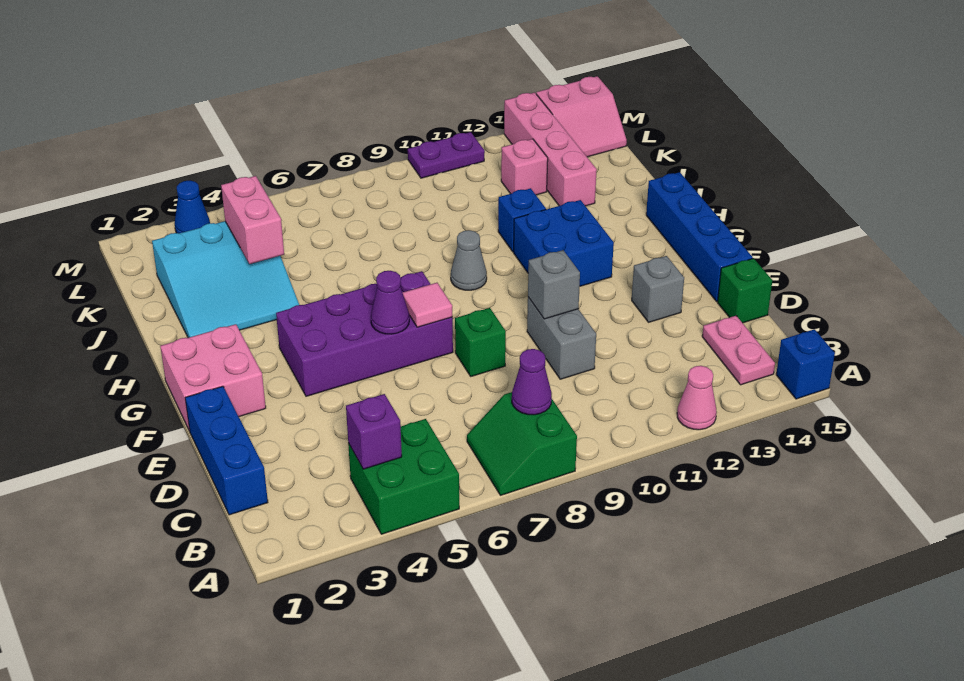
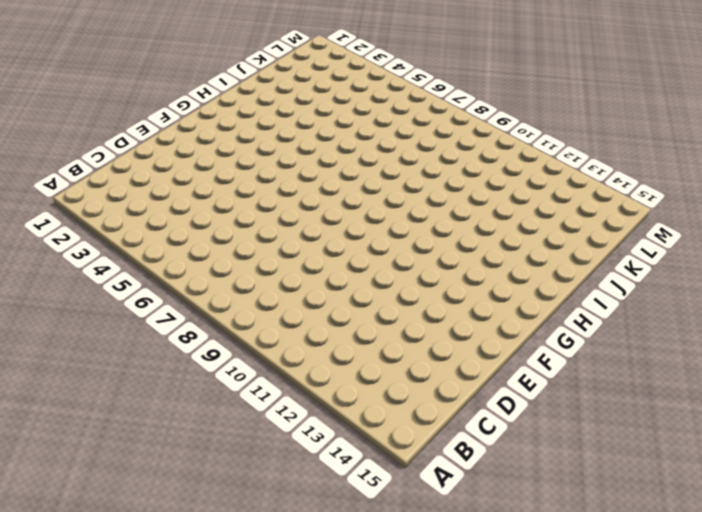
none -> green brick A4:B5 level 1
none -> green slope A7:B8 level 1 top 8
none -> pink cone A12 level 1

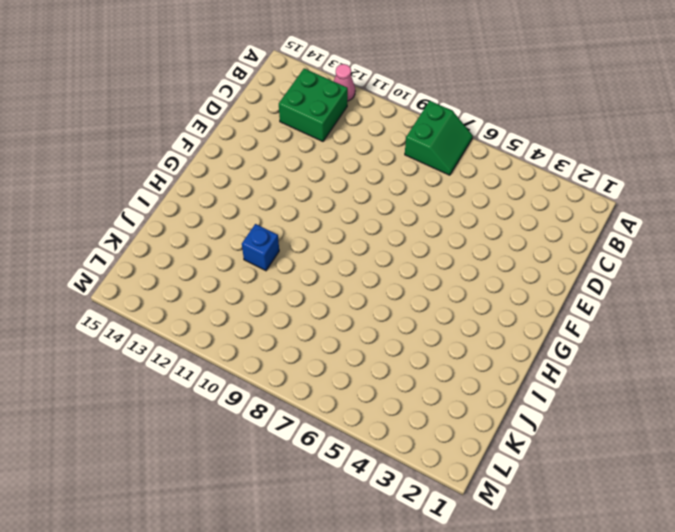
green brick B12:C13 level 1 -> green brick A4:B5 level 1
none -> blue brick A15 level 1
none -> pink plate B14:C14 level 1
none -> blue brick C1:E1 level 1

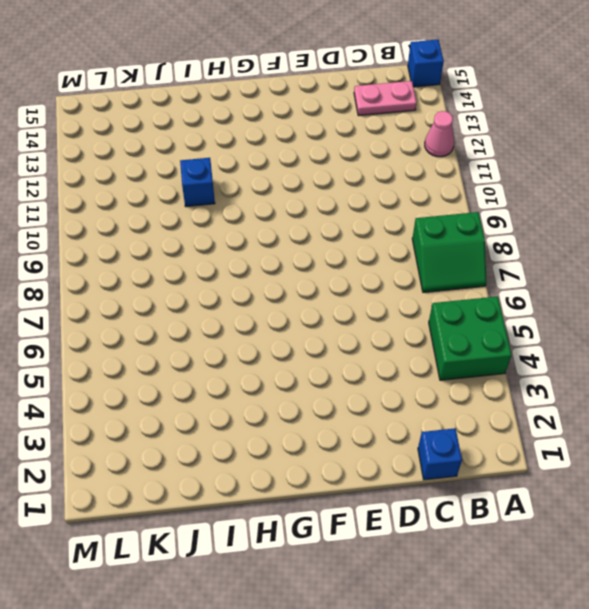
blue brick C1 level 1 -> blue brick C1:E1 level 1
none -> grey brick D10:E10 level 1
none -> green brick D15 level 1
none -> green brick E8 level 1

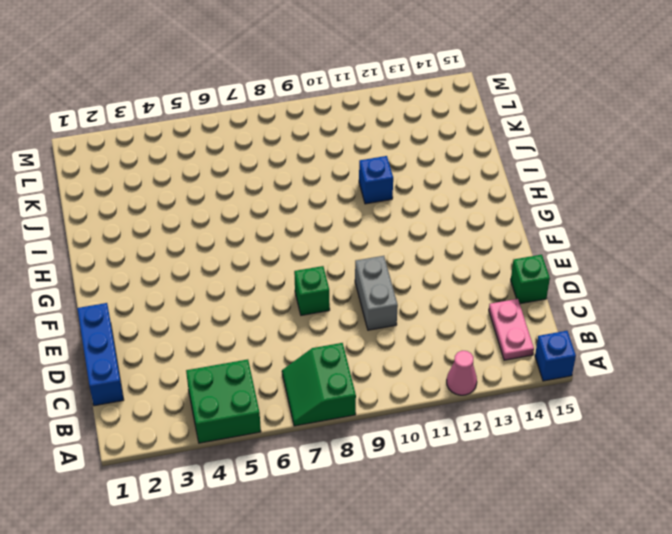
none -> grey brick E13 level 1
none -> blue brick E15:H15 level 1
none -> pink brick F1:G2 level 1

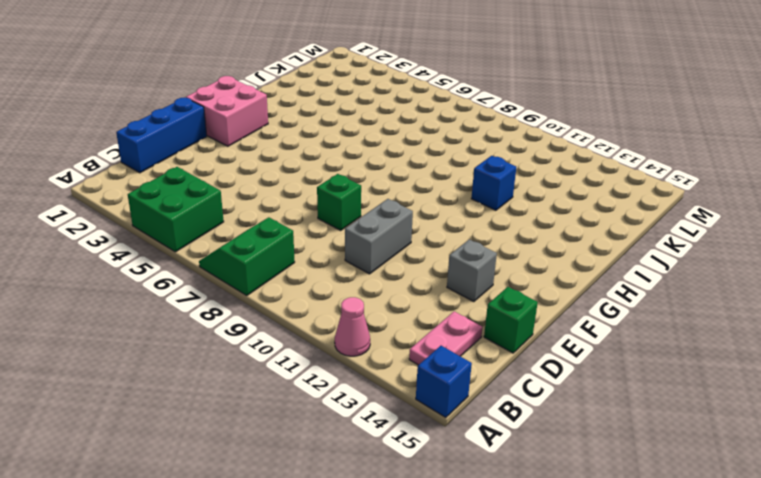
none -> blue brick E15:H15 level 1
none -> purple brick F4:G7 level 1
none -> blue brick G11:H12 level 1

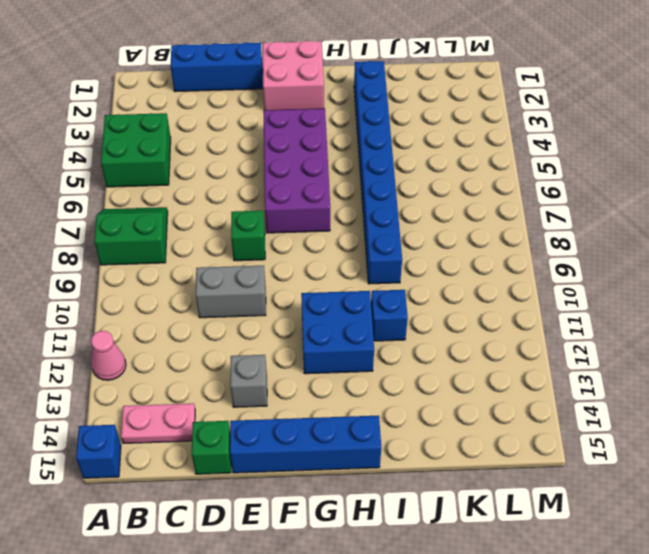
blue brick I2:I9 level 1 -> cyan slope I2:K4 level 1 top K
none -> grey cone H9 level 1
none -> pink brick J13:M13 level 1
none -> pink brick K12 level 1

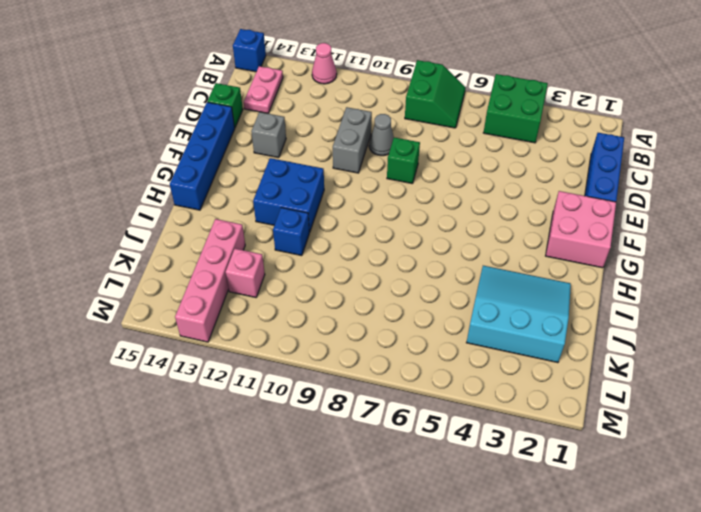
grey cone D9 level 1 -> grey cone H9 level 1
none -> purple brick F4:G7 level 1
none -> pink slope L14:M15 level 1 top M
none -> blue cone M3 level 1

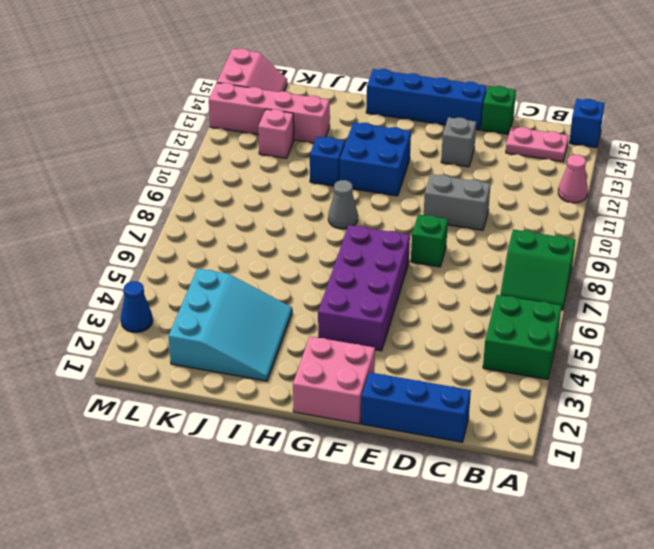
none -> purple plate M10:M11 level 1
none -> purple brick B4 level 2
none -> purple cone B8 level 2

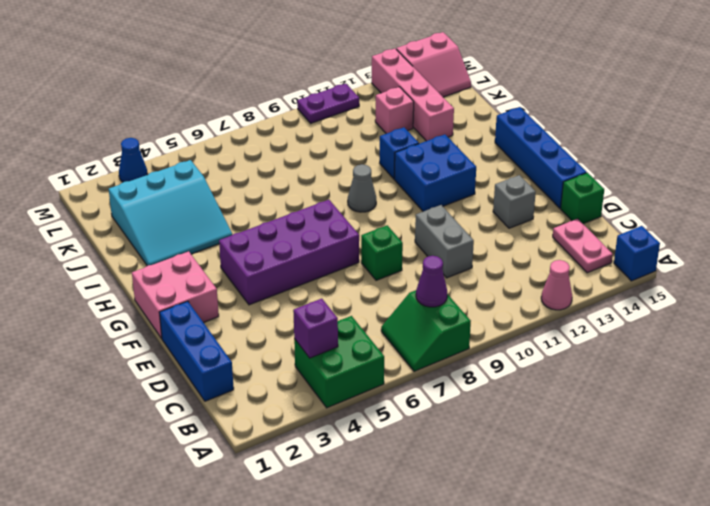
none -> grey brick E10 level 2
none -> purple cone F6 level 2
none -> pink tile F7 level 2

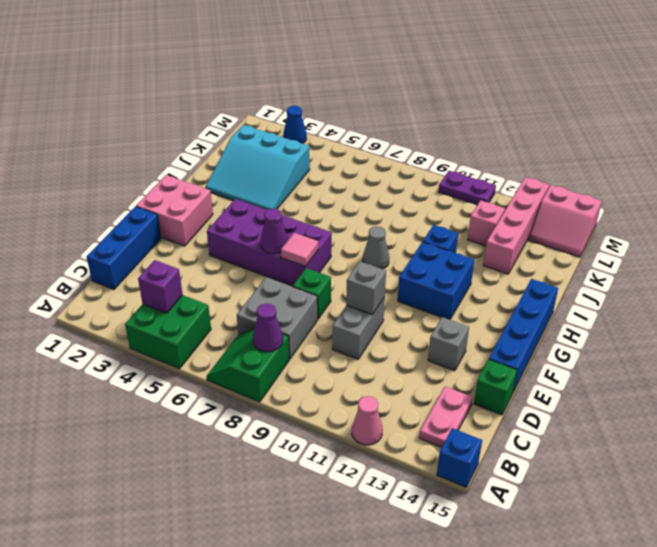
grey brick C7:D8 level 1 -> none
none -> pink brick J4:K4 level 2

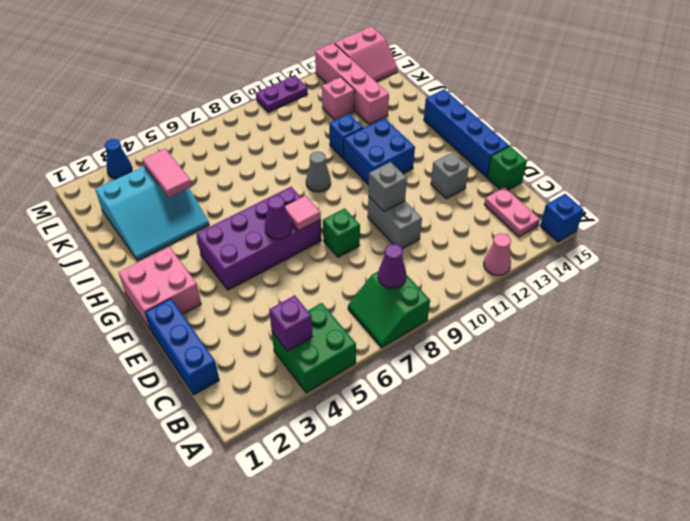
pink tile J4:K4 level 2 -> pink brick J4:K4 level 2

